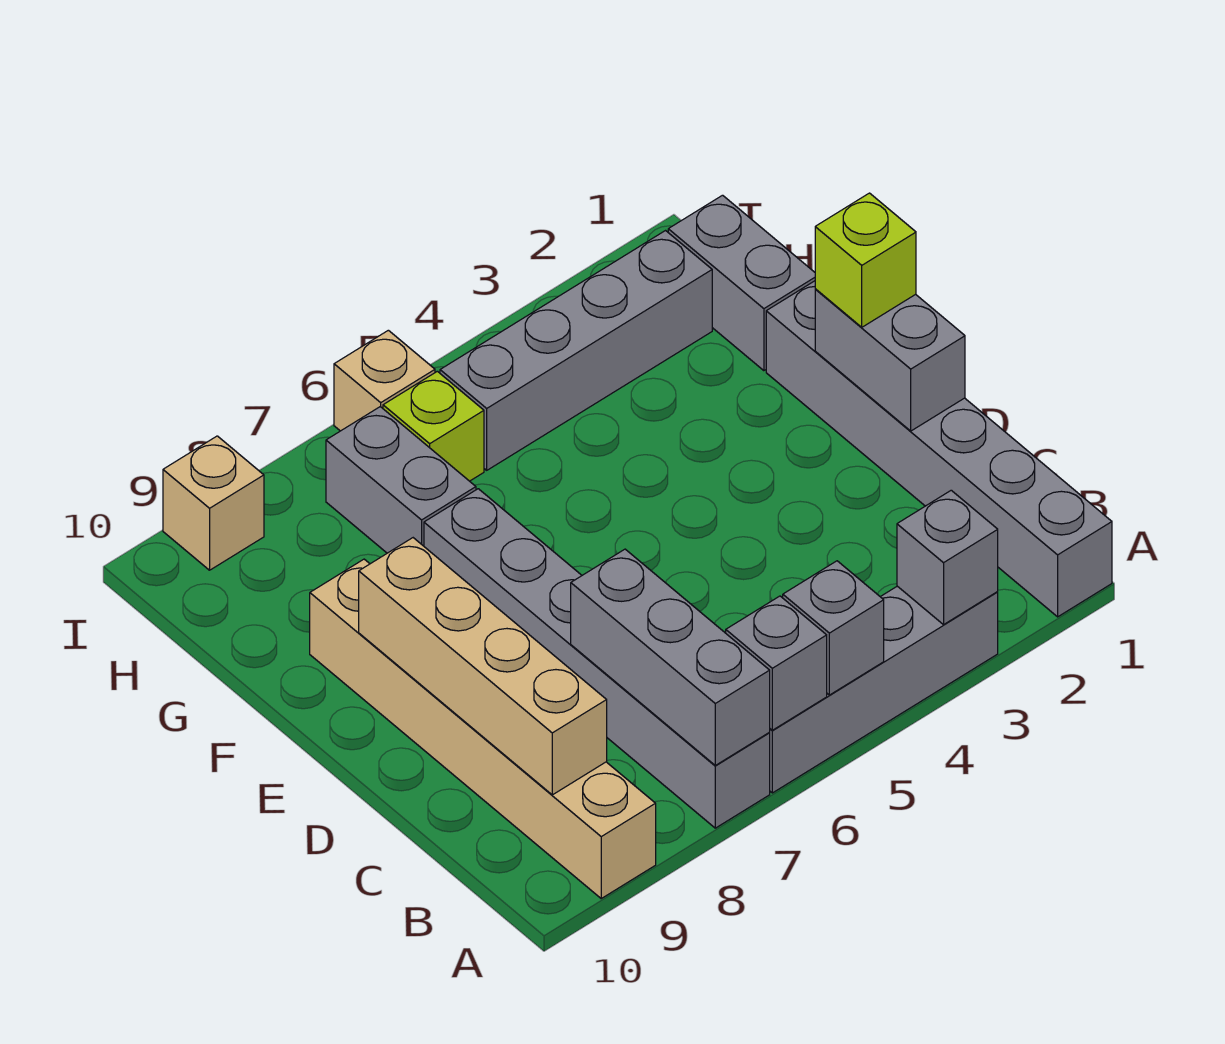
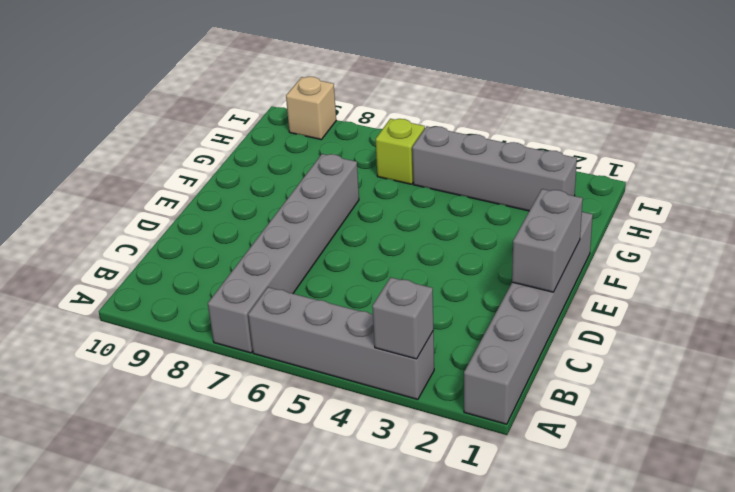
none -> tan brick A9:F9 level 1
none -> grey brick G1:H1 level 1
none -> grey brick G7:H7 level 1

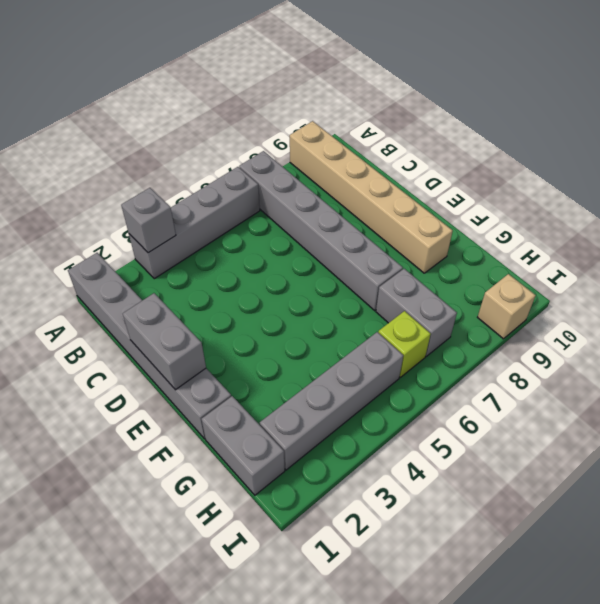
none -> tan brick I6 level 1
none -> grey brick A5 level 2
none -> grey brick A6 level 2

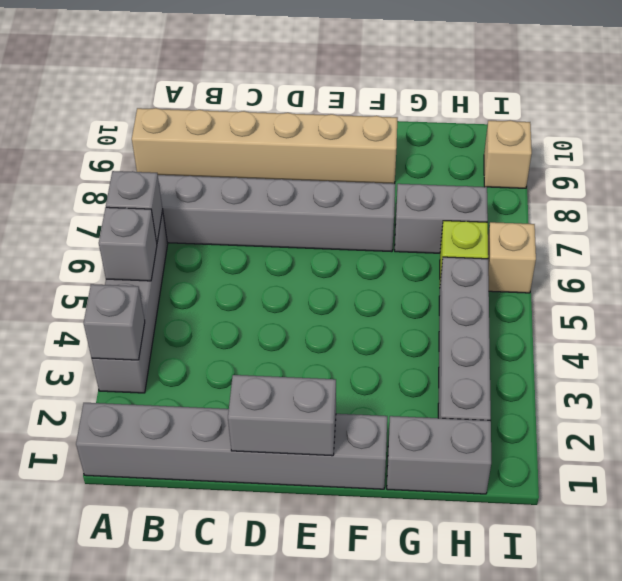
none -> grey brick A7:C7 level 2
none -> tan brick B9:E9 level 2
none -> lime brick E1 level 3

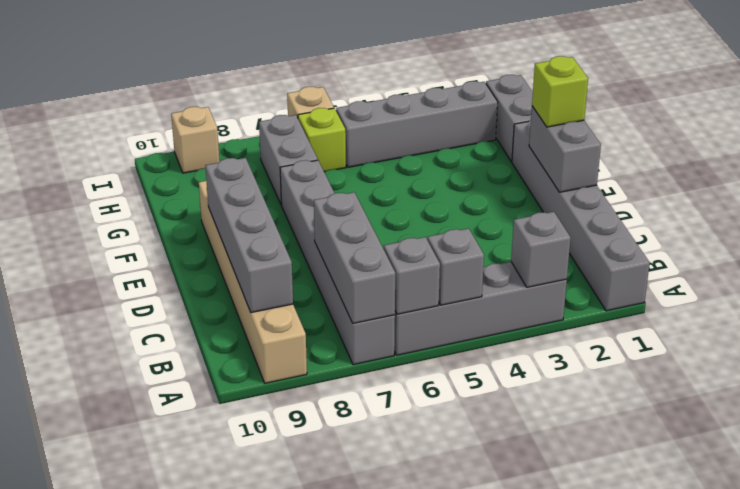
grey brick B9:E9 level 2 -> tan brick B9:E9 level 2

